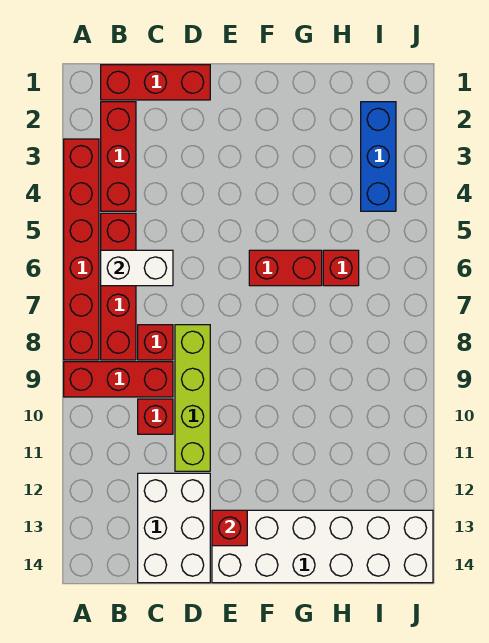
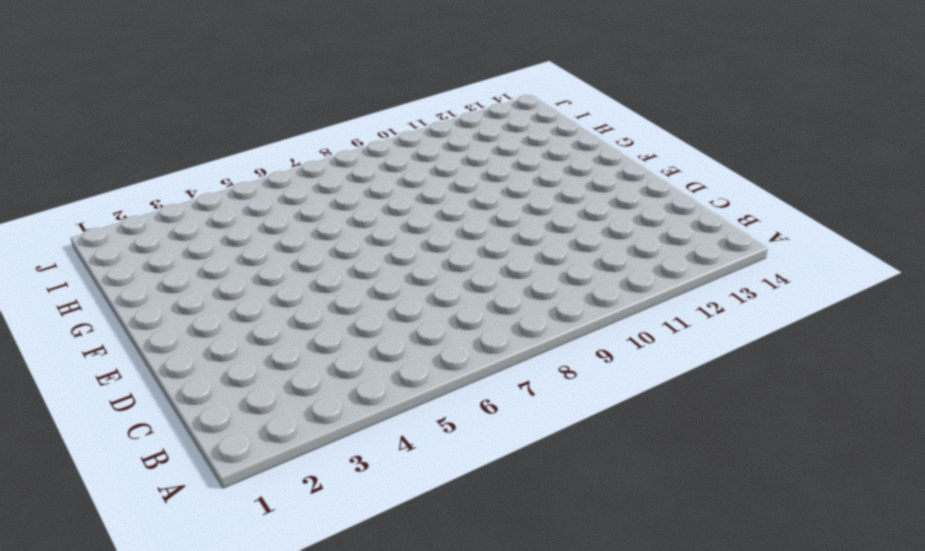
none -> red brick A3:A8 level 1
none -> red brick A9:C9 level 1
none -> red brick B1:D1 level 1

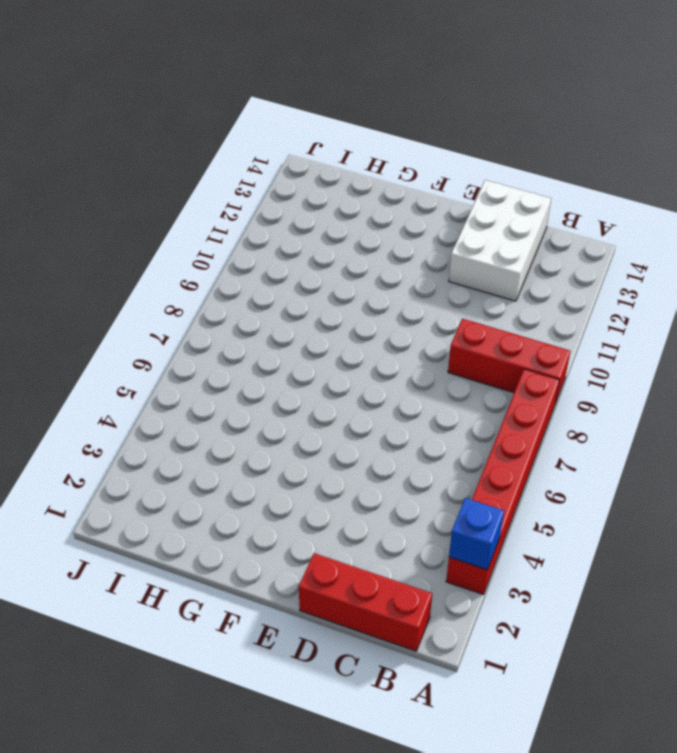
blue brick A3 level 2 -> none
none -> red brick B2:B4 level 1
none -> red brick B5:B8 level 1
none -> red brick C8 level 1

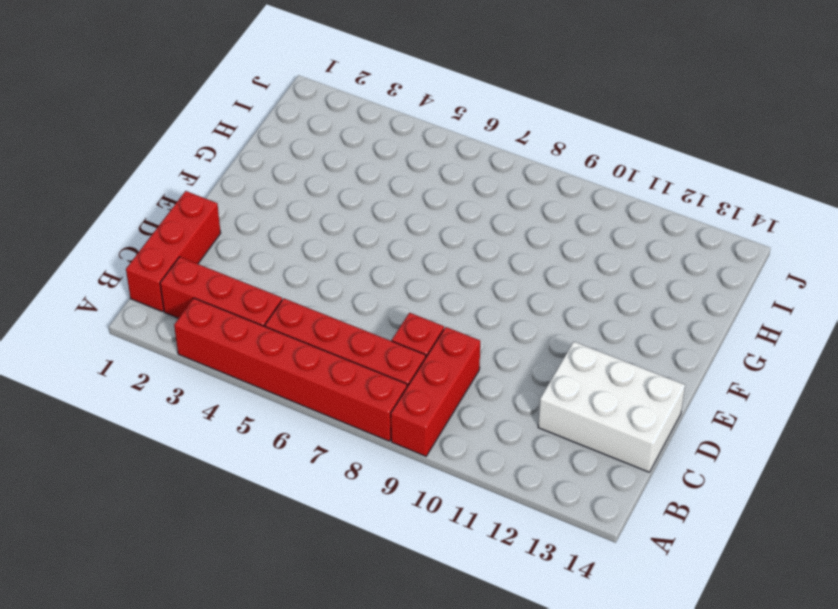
none -> red brick C10 level 1
none -> lime brick D8:D11 level 1
none -> white brick E13:J14 level 1

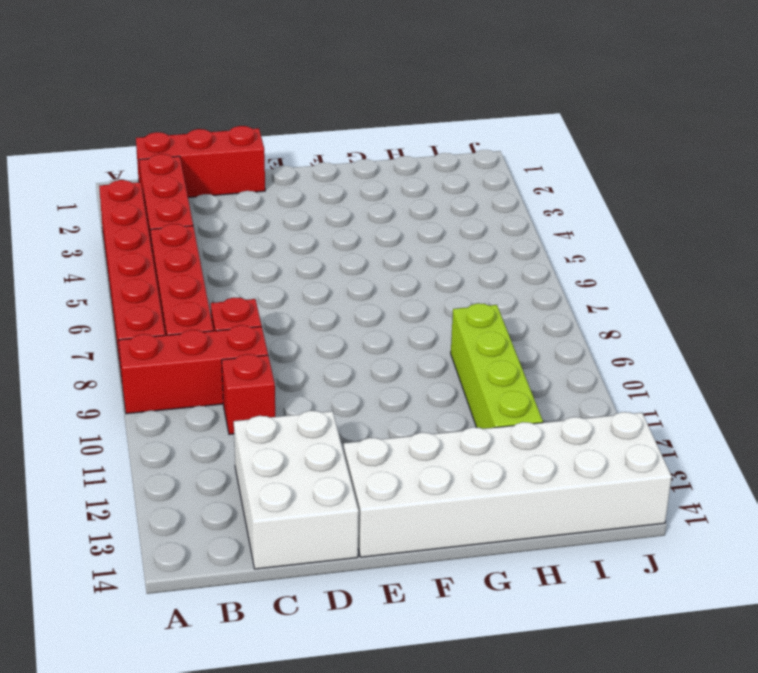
lime brick H9:H12 level 1 -> lime brick D8:D11 level 1
none -> red brick F6:G6 level 1
none -> red brick H6 level 1
none -> blue brick I2:I4 level 1

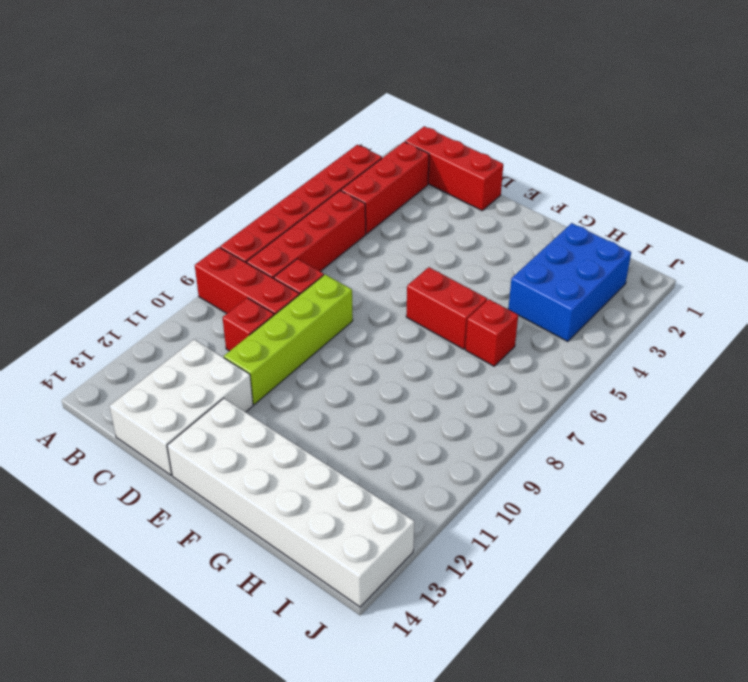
blue brick H2:I4 level 1 -> blue brick I2:I4 level 1
none -> white brick B6:C6 level 2
none -> red brick E13 level 2

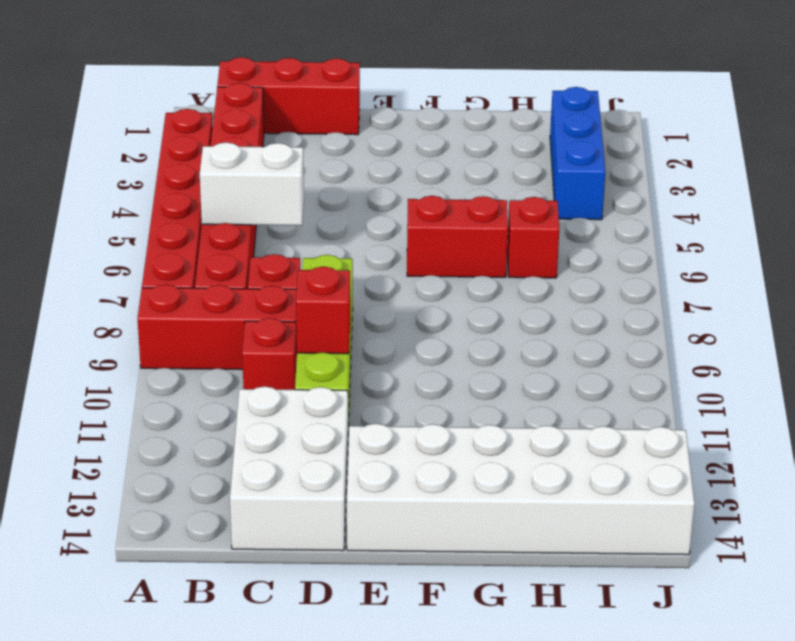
red brick D10 level 2 -> red brick E13 level 2

